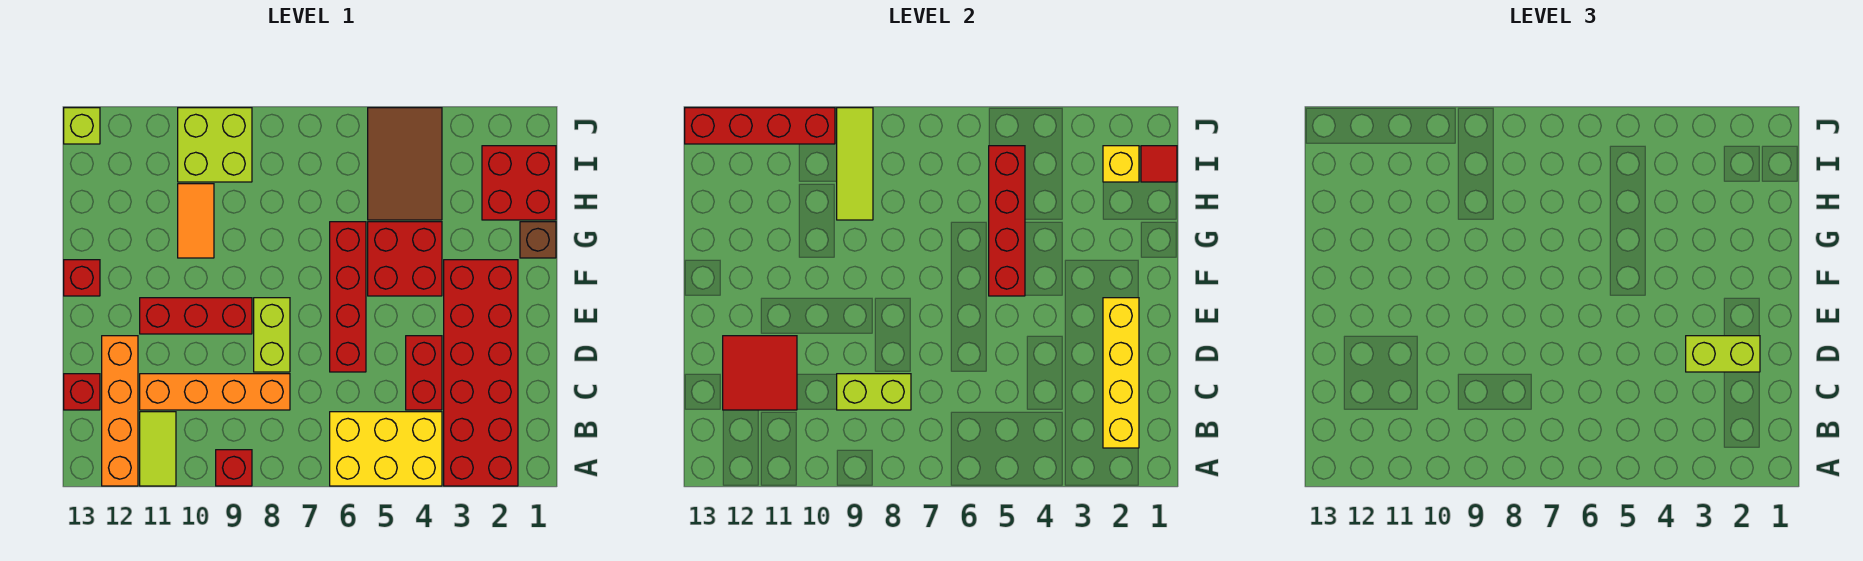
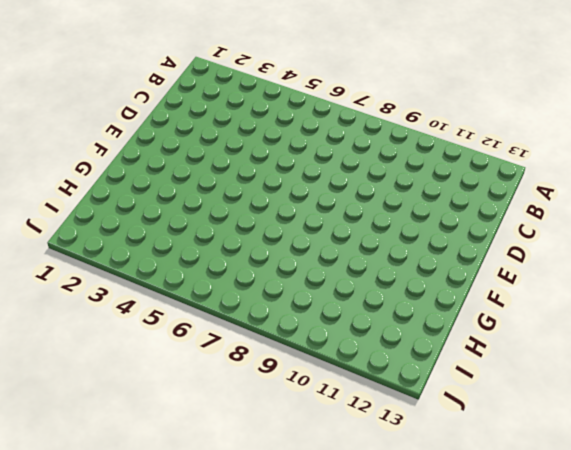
none -> red brick A2:F3 level 1
none -> yellow brick A4:B6 level 1
none -> red brick A9 level 1

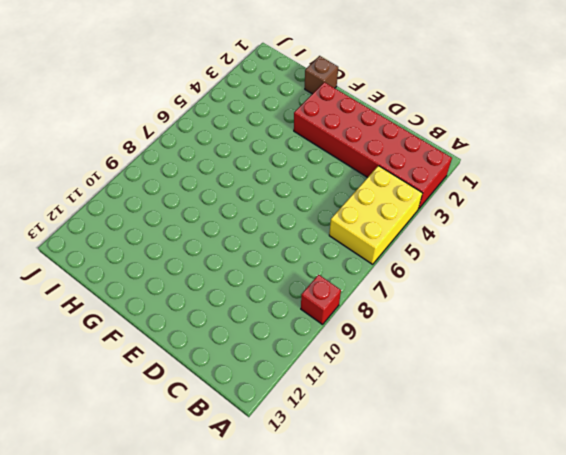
none -> lime tile A11:B11 level 1
none -> orange brick A12:D12 level 1
none -> red brick C4:D4 level 1

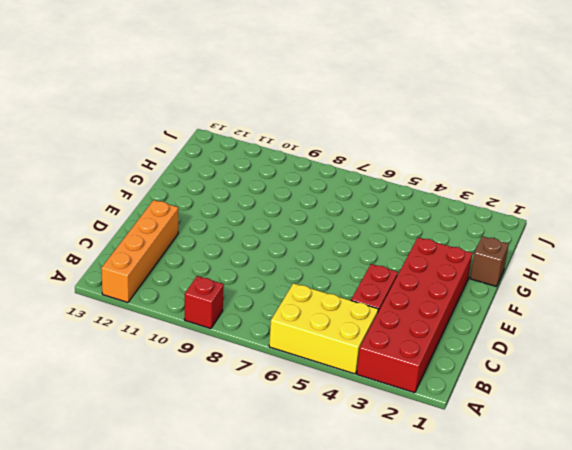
none -> lime tile A11:B11 level 1
none -> orange brick C8:C11 level 1
none -> red brick C13 level 1

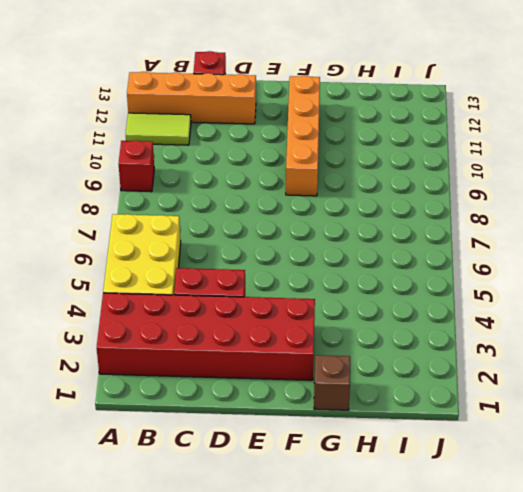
orange brick F9:F12 level 1 -> orange brick C8:C11 level 1
none -> red brick D6:G6 level 1
none -> lime brick D8:E8 level 1
none -> red brick E9:E11 level 1

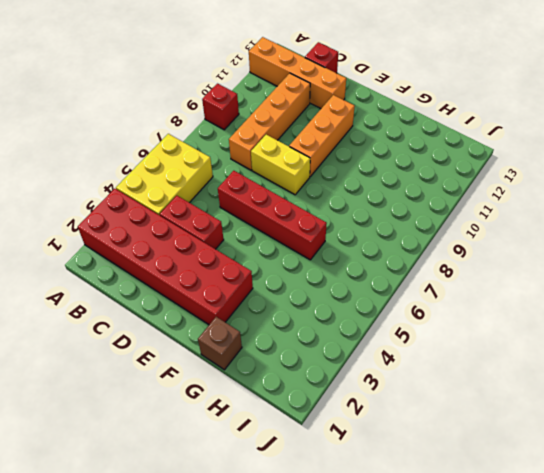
yellow brick D8:E8 level 1 -> lime brick D8:E8 level 1
orange brick E9:E11 level 1 -> red brick E9:E11 level 1
none -> lime tile A11:B11 level 1
none -> red brick F4:G5 level 1
none -> red brick F13 level 1

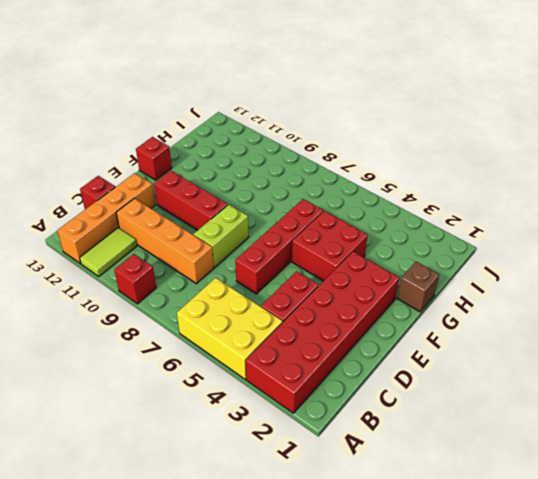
none -> orange tile G10:H10 level 1
none -> red brick H1:I2 level 1
none -> brown tile H4:J5 level 1

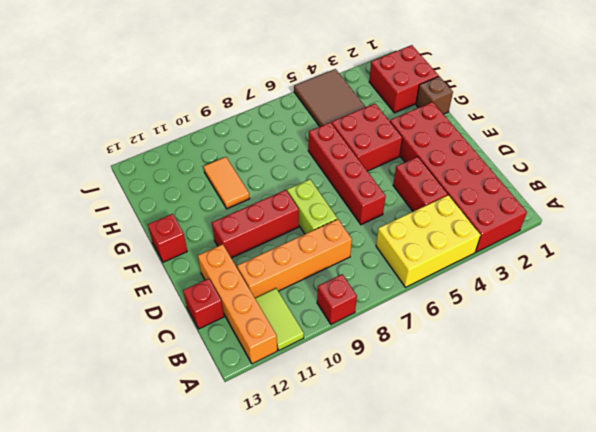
none -> lime brick I9:J10 level 1
none -> lime brick J13 level 1
none -> yellow brick B2:E2 level 2

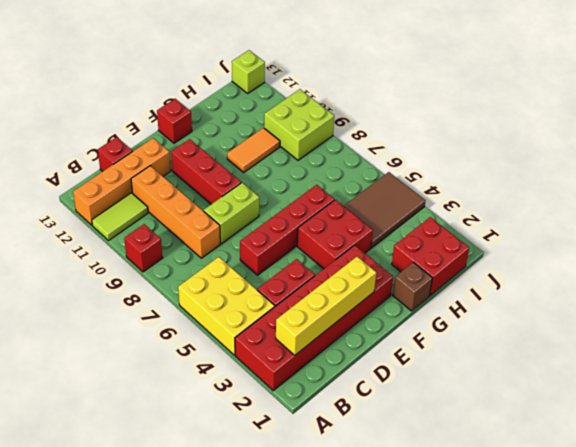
none -> lime brick C8:C9 level 2
none -> red tile C11:D12 level 2
none -> red brick F5:I5 level 2

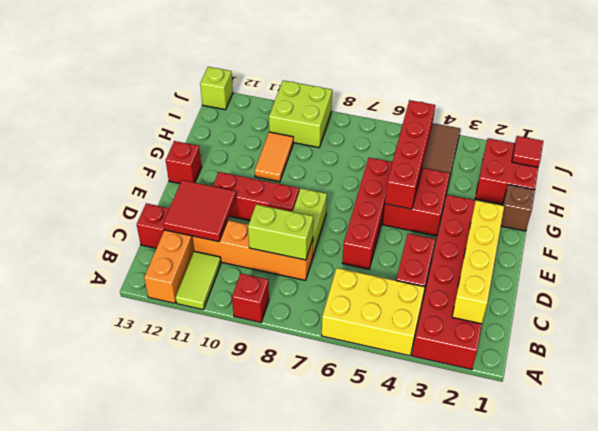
none -> lime tile H9:J9 level 2
none -> yellow brick I2 level 2
none -> red brick J10:J13 level 2

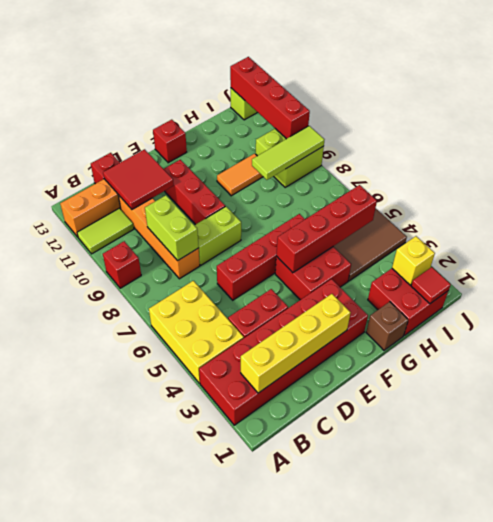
none -> lime brick D2:D3 level 3

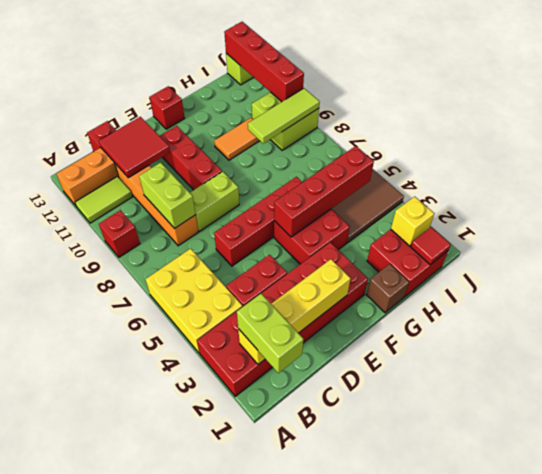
lime brick B1:B2 level 3 -> lime brick D2:D3 level 3

